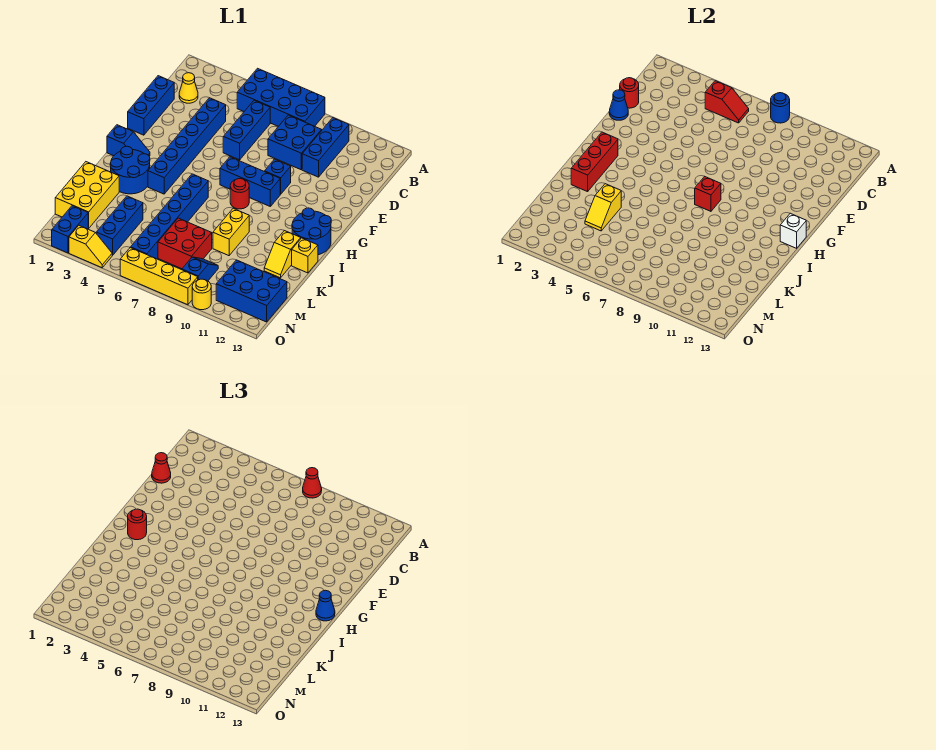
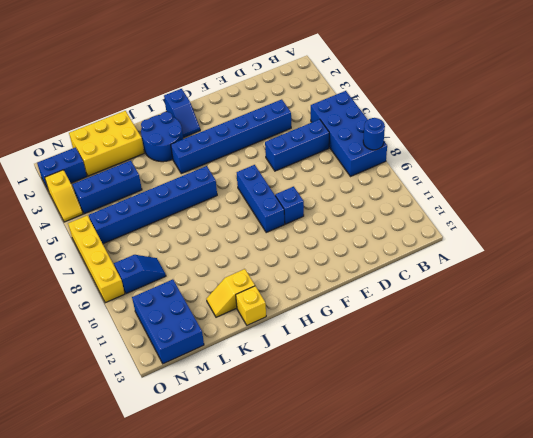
none -> blue brick B10:D10 level 1
none -> yellow cone C2 level 1
none -> blue brick C8:D9 level 1
none -> blue brick D1:F1 level 1

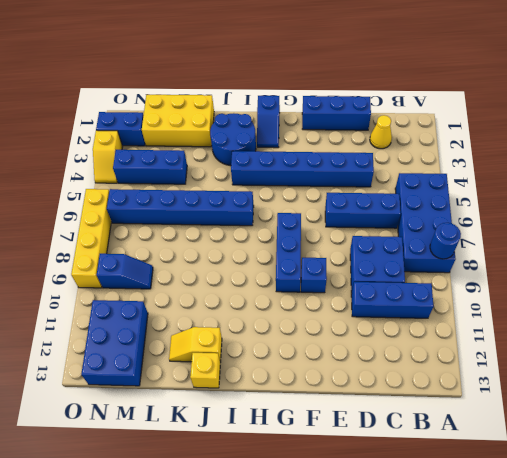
none -> red round brick H8 level 1
none -> blue round brick H12:I13 level 1
none -> yellow brick J9:K9 level 1
none -> red brick L7:M8 level 1

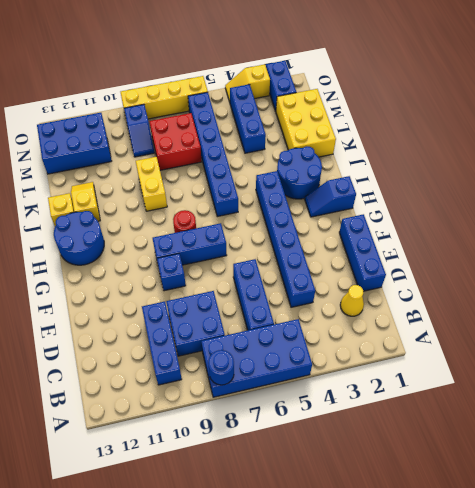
none -> yellow round brick O10 level 1
none -> red slope B5:B6 level 2 top 5
none -> red round brick D1 level 2
none -> blue cone E1 level 2

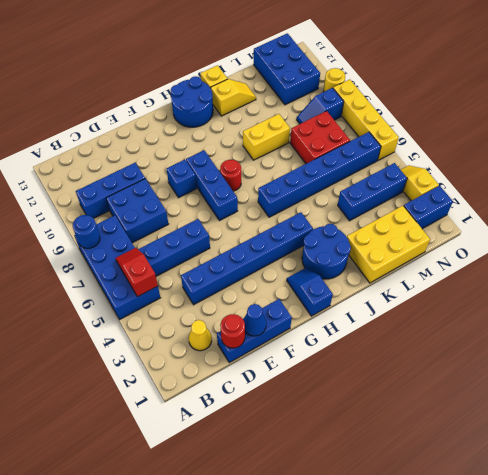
none -> red brick H2:J2 level 2
none -> red brick H8 level 2
none -> white brick H13 level 2
none -> yellow slope K4:L4 level 2 top K

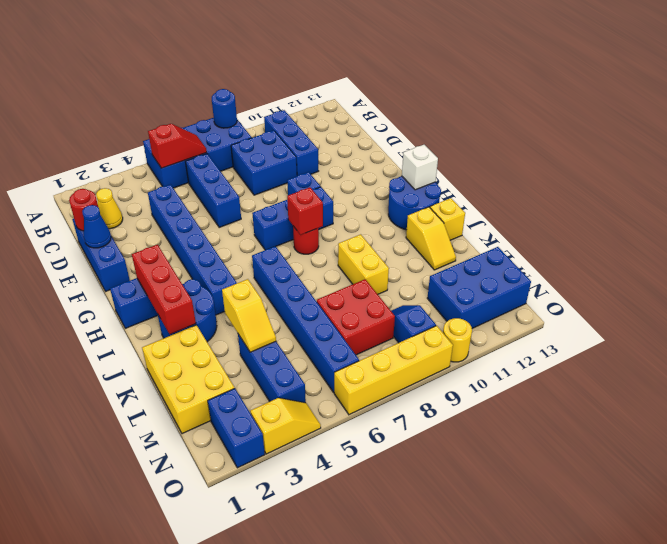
none -> red cone A8 level 3
none -> red cone D1 level 3
none -> red round brick H2 level 3
none -> blue cone H13 level 3

